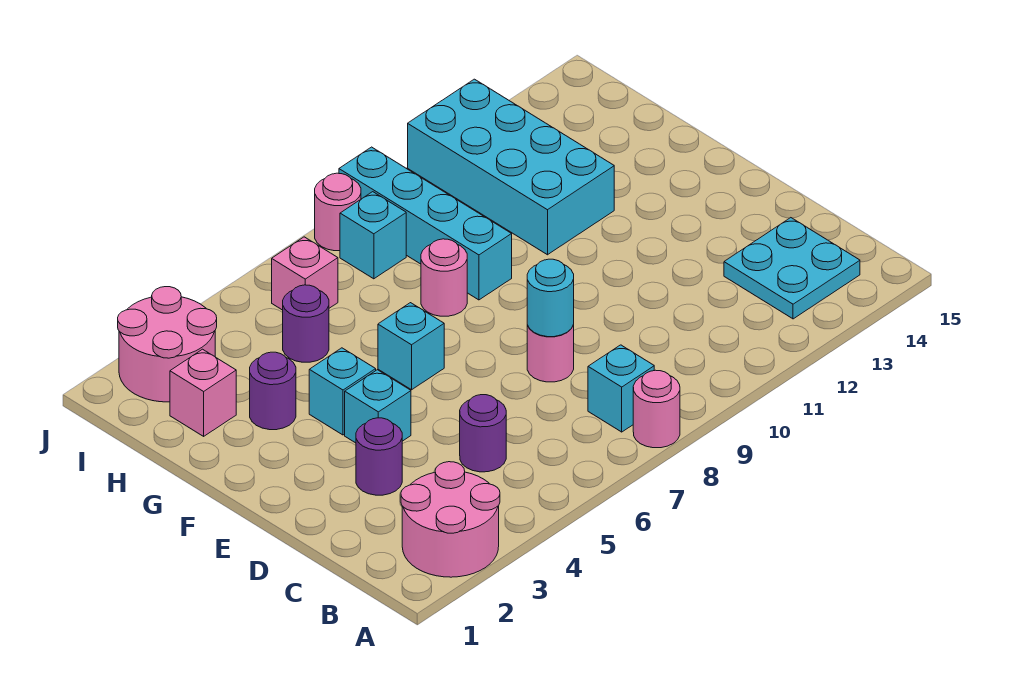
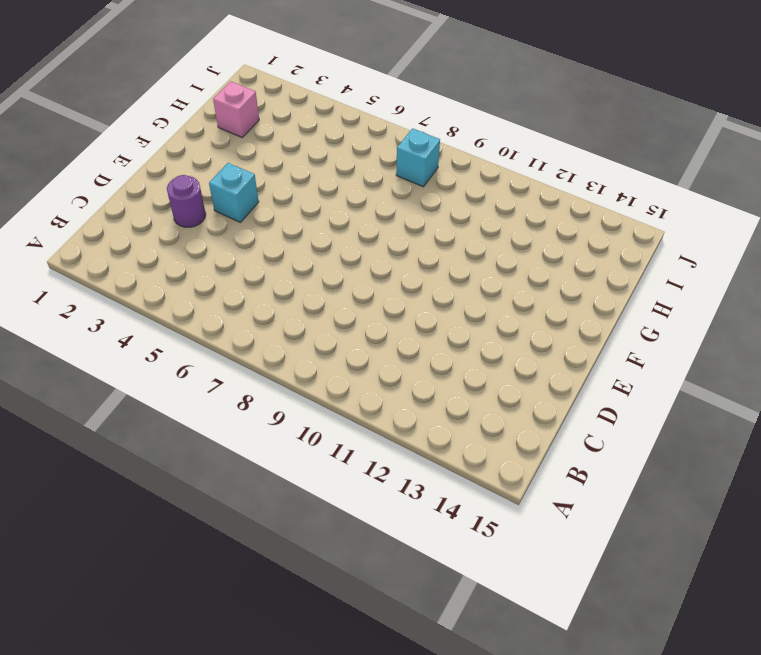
none -> pink round brick A2:B3 level 1
none -> pink round brick A8 level 1
none -> cyan brick B8 level 1

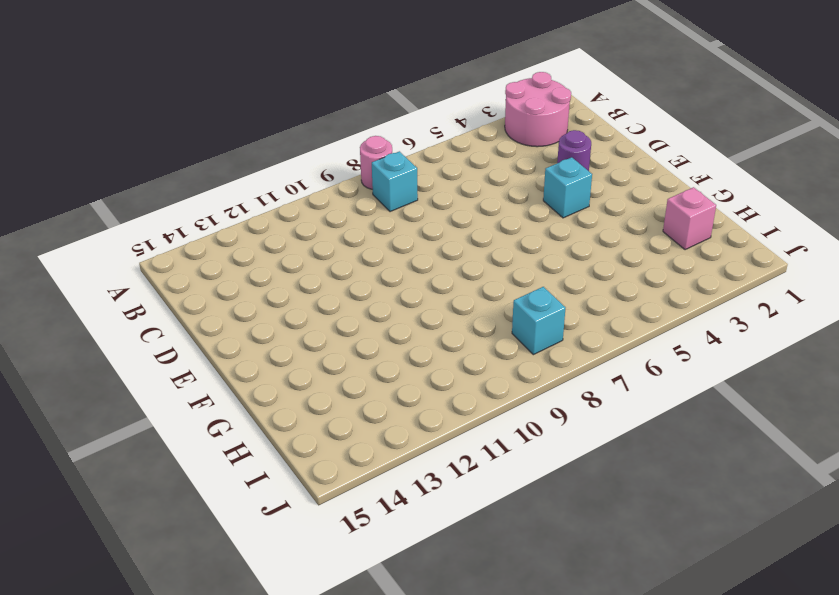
none -> cyan plate B13:C14 level 1
none -> purple round brick C5 level 1
none -> pink round brick D8 level 1

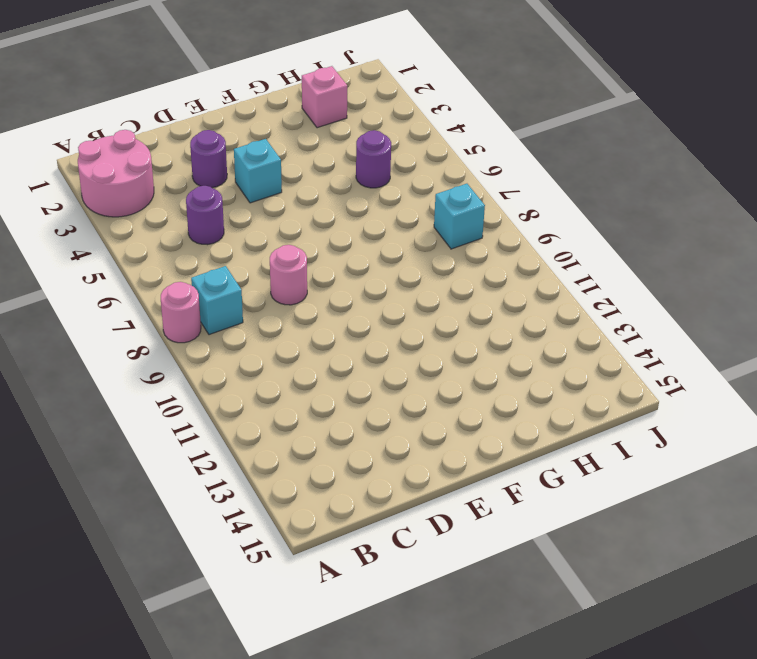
none -> cyan plate B13:C14 level 1
none -> cyan brick F4 level 1
none -> cyan brick F6 level 1

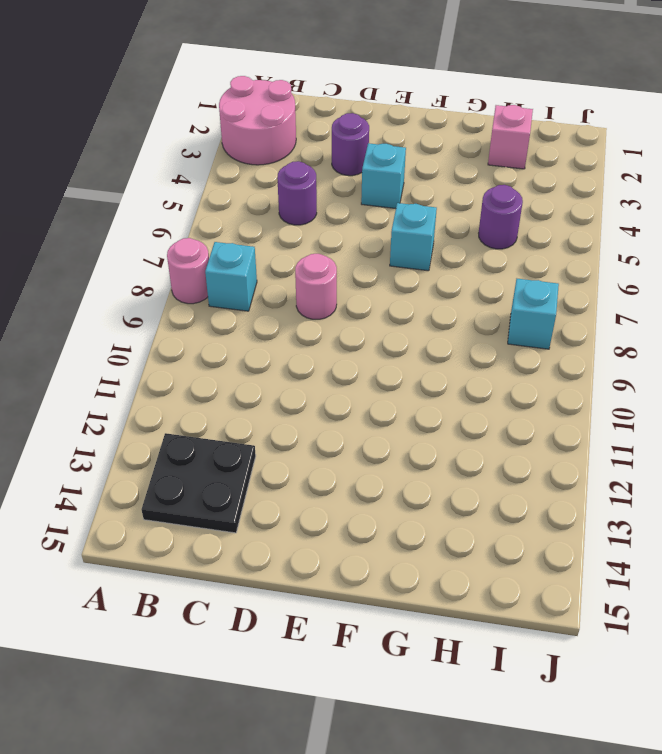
black plate B13:C14 level 1 -> cyan plate B13:C14 level 1
none -> cyan brick F4 level 1
none -> purple round brick G3 level 1
none -> pink round brick G8 level 1

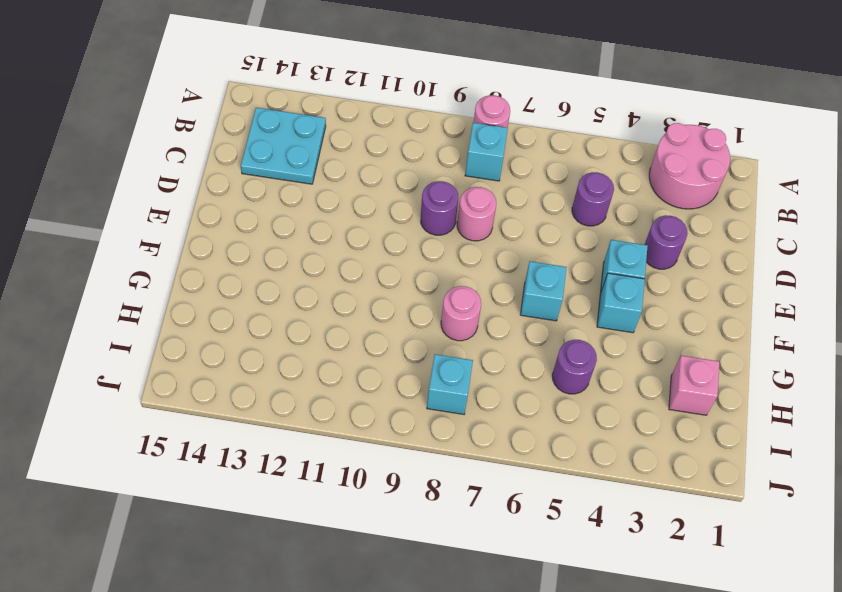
purple round brick D9 level 1 -> purple round brick G3 level 1
none -> cyan brick G9:J9 level 1
none -> cyan brick G11:J12 level 1
none -> pink round brick I2:J3 level 1

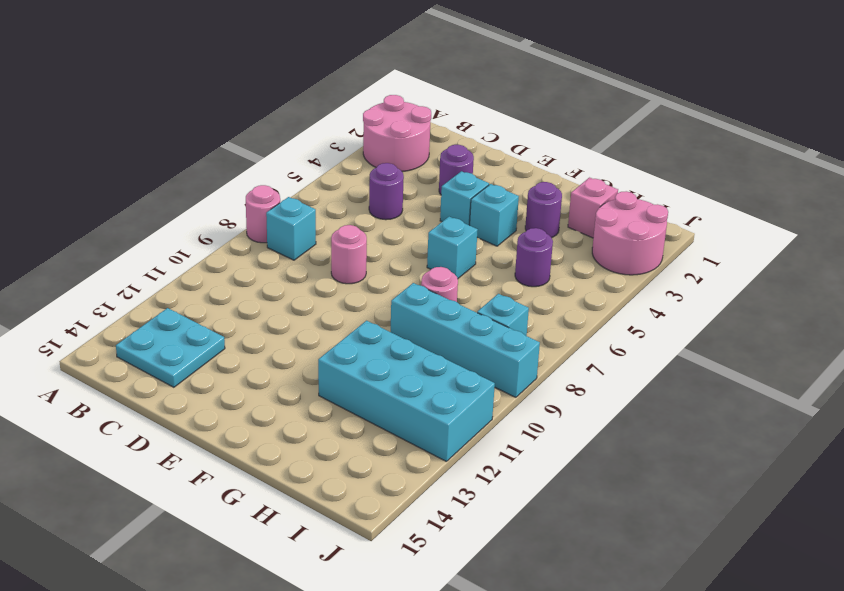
none -> pink brick I6 level 1
none -> pink round brick J8 level 1
none -> cyan round brick D8 level 2

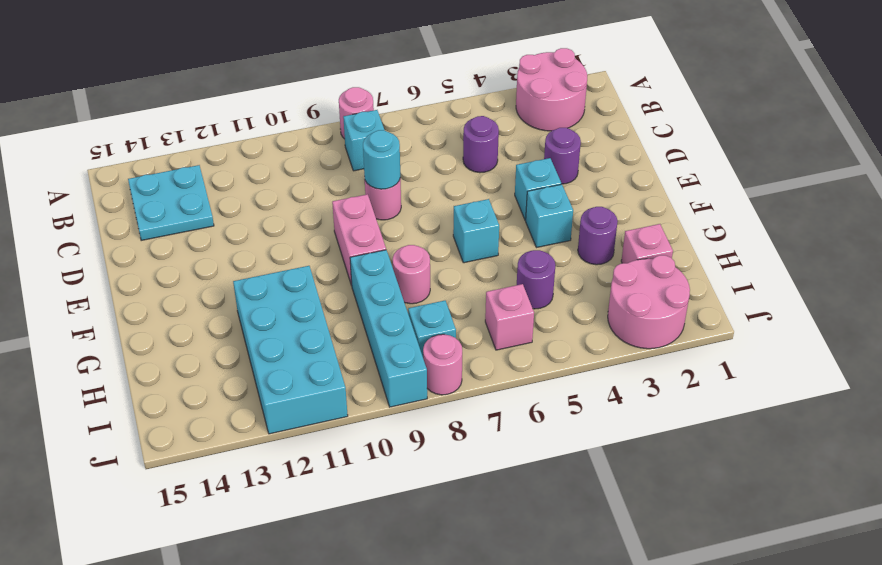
pink brick E9:F9 level 1 -> none

